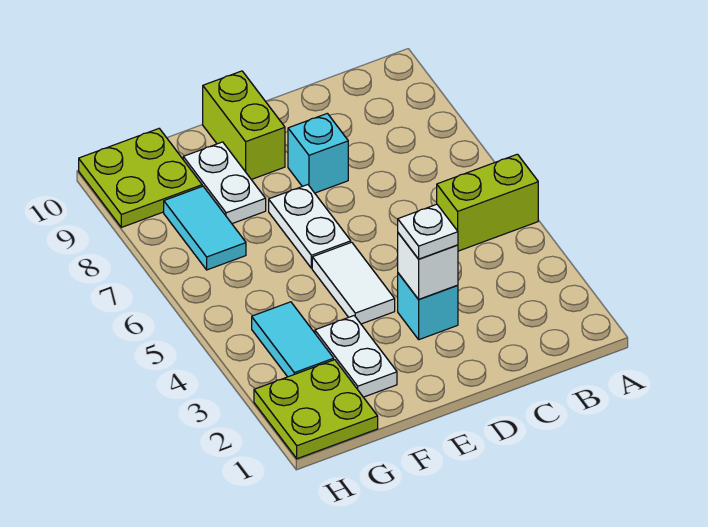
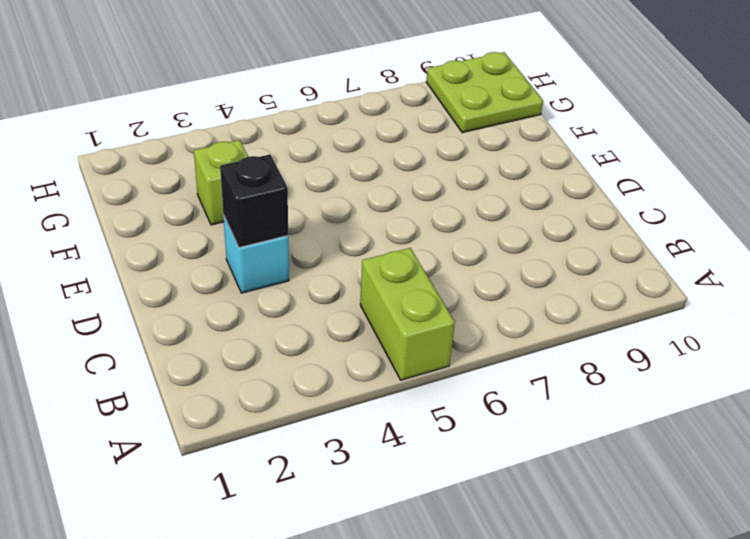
black brick D3 level 2 -> white brick D3 level 2
lime brick F3 level 1 -> white plate F2:F3 level 1
none -> cyan brick D8 level 1
none -> white tile E4:E5 level 1
none -> white plate E6:E7 level 1

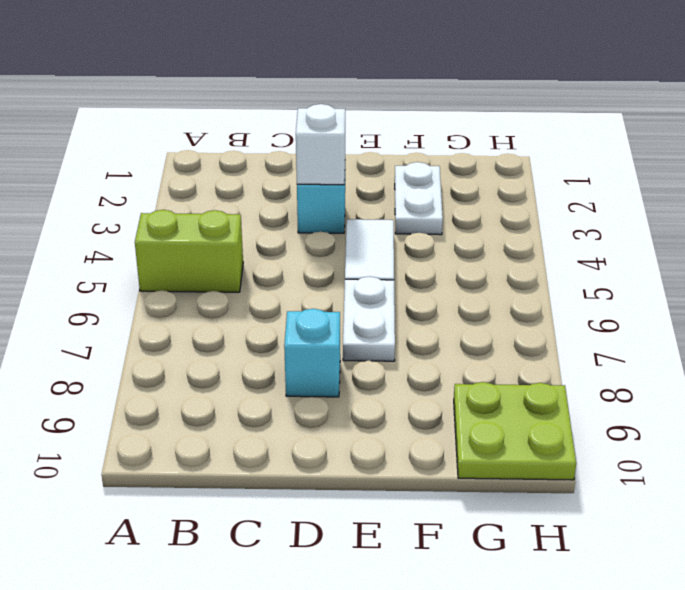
none -> lime brick E9:E10 level 1
none -> white plate F8:F9 level 1
none -> lime plate G1:H2 level 1

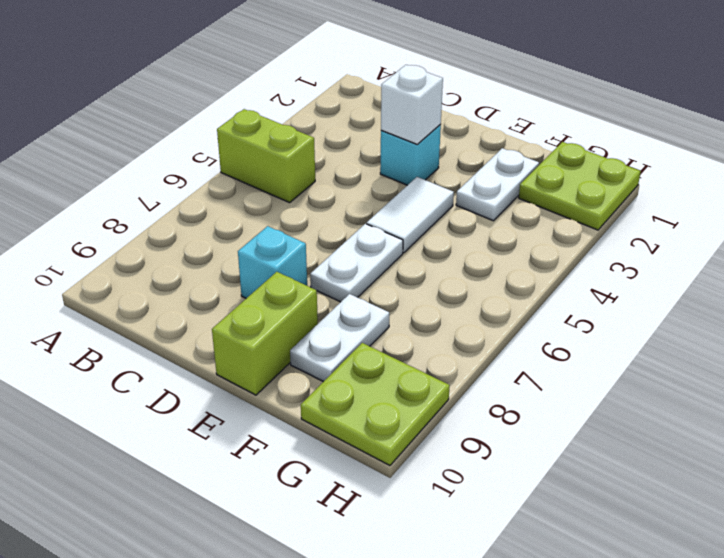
none -> cyan tile G3:G4 level 1
none -> cyan tile G7:G8 level 1
none -> white plate D3 level 3

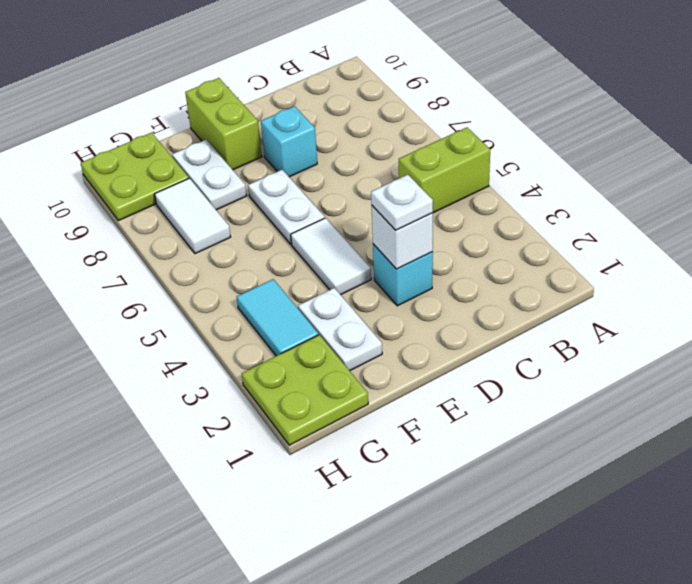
white tile G7:G8 level 1 -> cyan tile G7:G8 level 1

